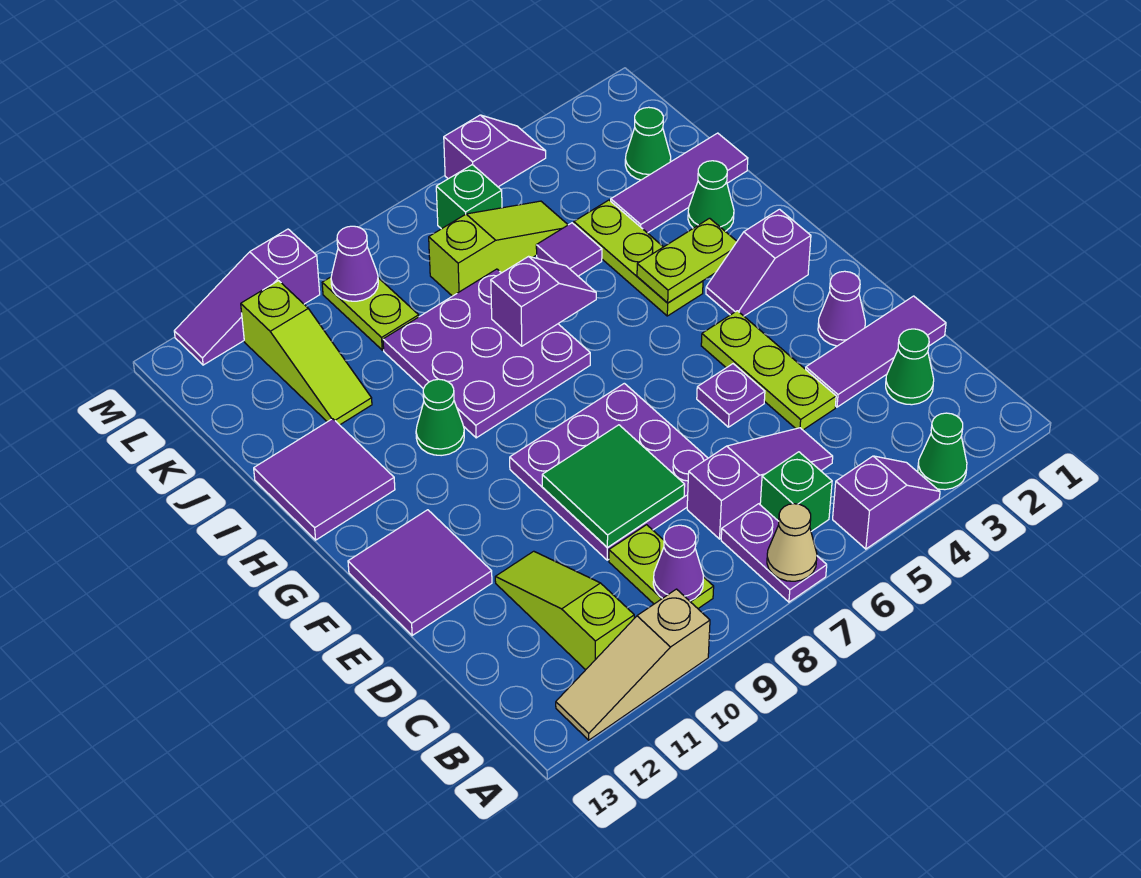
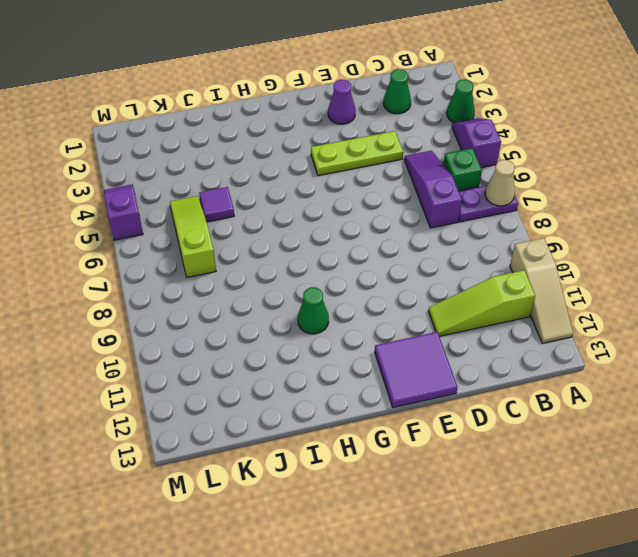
none -> lime plate B9:C9 level 1
none -> purple tile D1:D3 level 1
none -> purple plate D7:F9 level 1
none -> purple plate E5 level 1

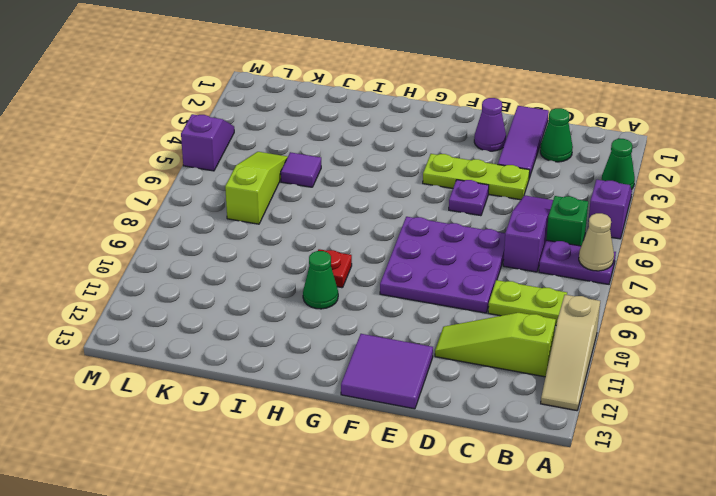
red plate H9 level 1 -> purple plate H7:J9 level 1
none -> purple slope G2:G3 level 1 top 2
none -> lime plate H4:J4 level 1
none -> purple tile H12:I13 level 1
none -> green cone I2 level 1

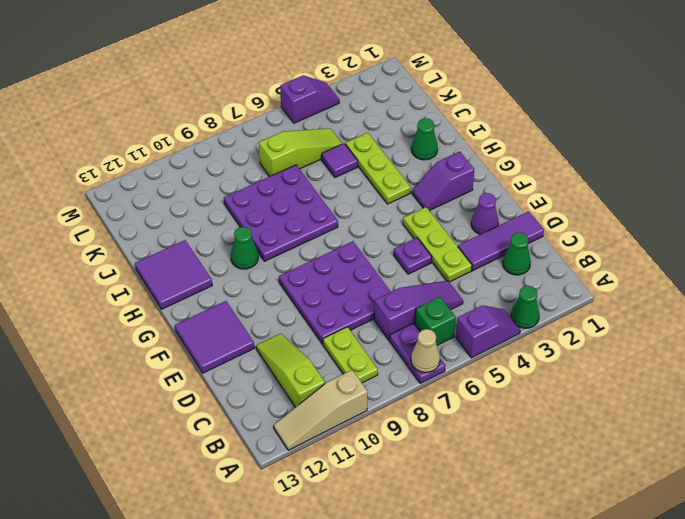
none -> purple tile J1:J3 level 1
none -> lime slope J11:L11 level 1 top L
none -> green cone K2 level 1
none -> lime plate K9:L9 level 1

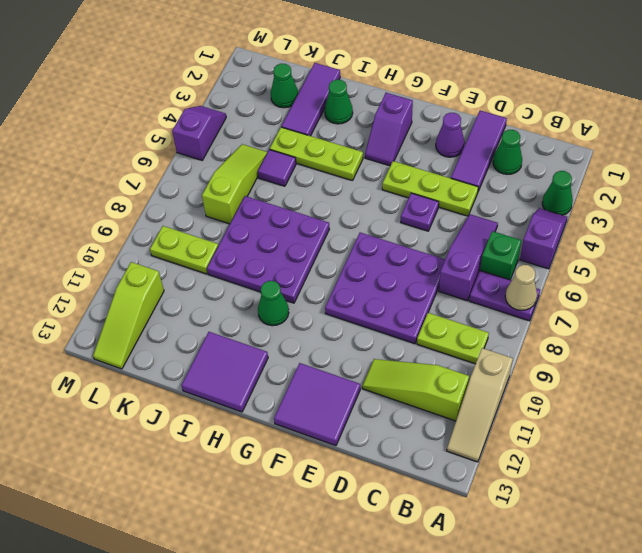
lime slope L11:L13 level 1 top 11 -> lime slope J11:L11 level 1 top L
none -> green brick L6 level 1
none -> purple slope M10:M12 level 1 top 10
none -> purple cone B9 level 2
none -> green tile D8:E9 level 2

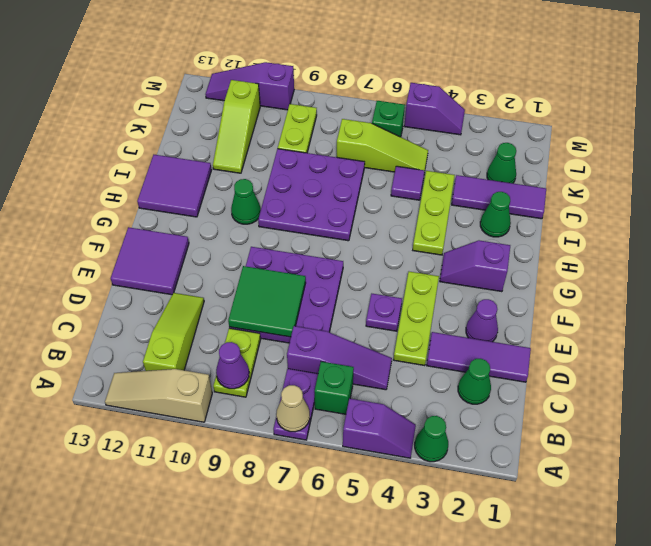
none -> lime plate H3:H4 level 2
none -> purple slope I6:I7 level 2 top 7
none -> purple cone L9 level 2

